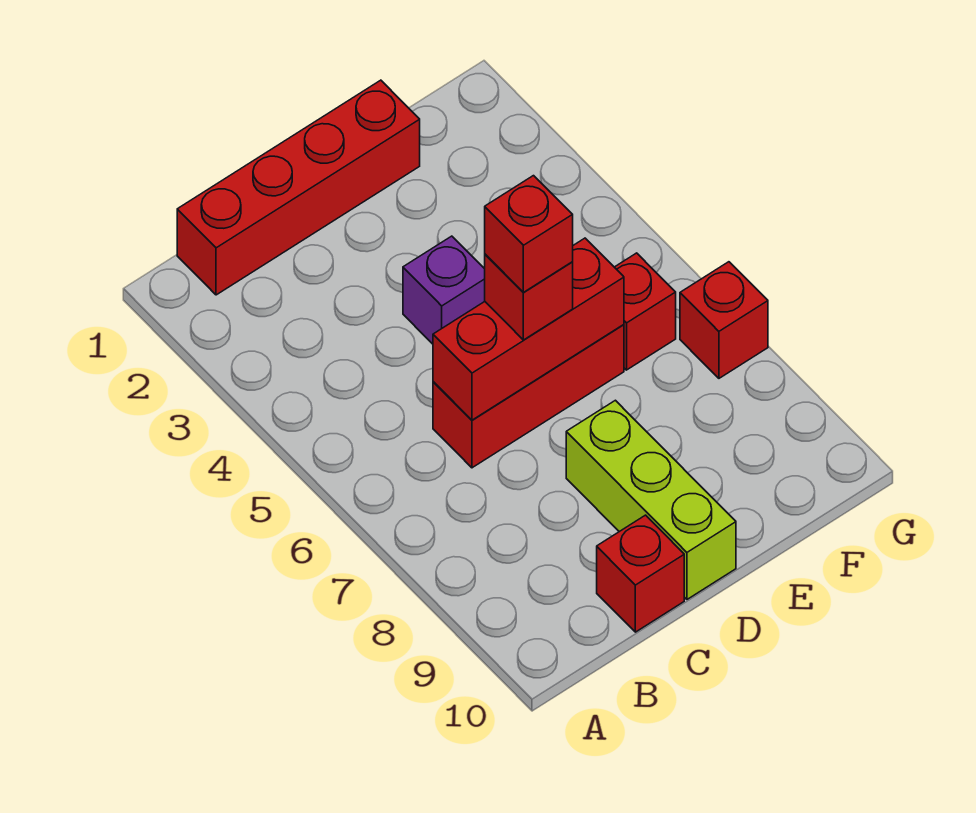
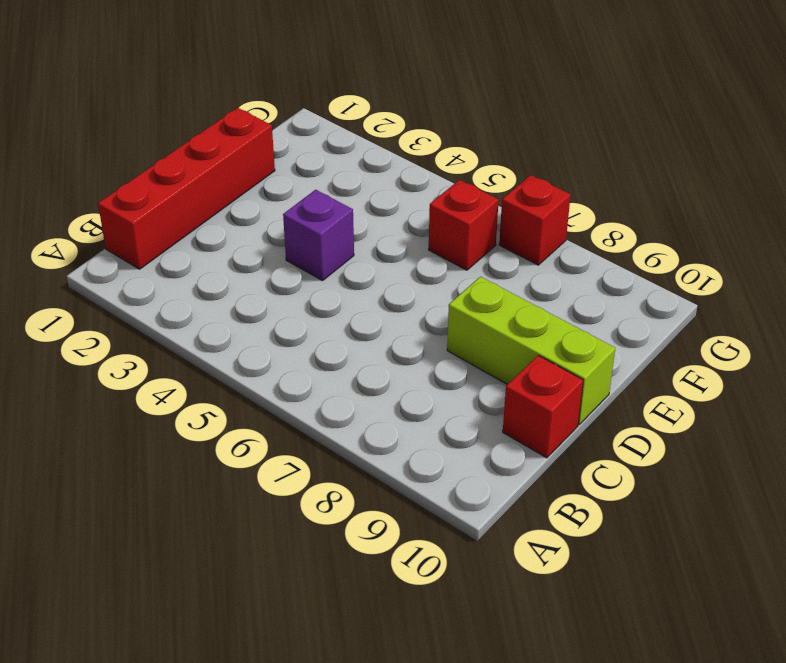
none -> red brick C6:E6 level 1
none -> red brick C6:E6 level 2

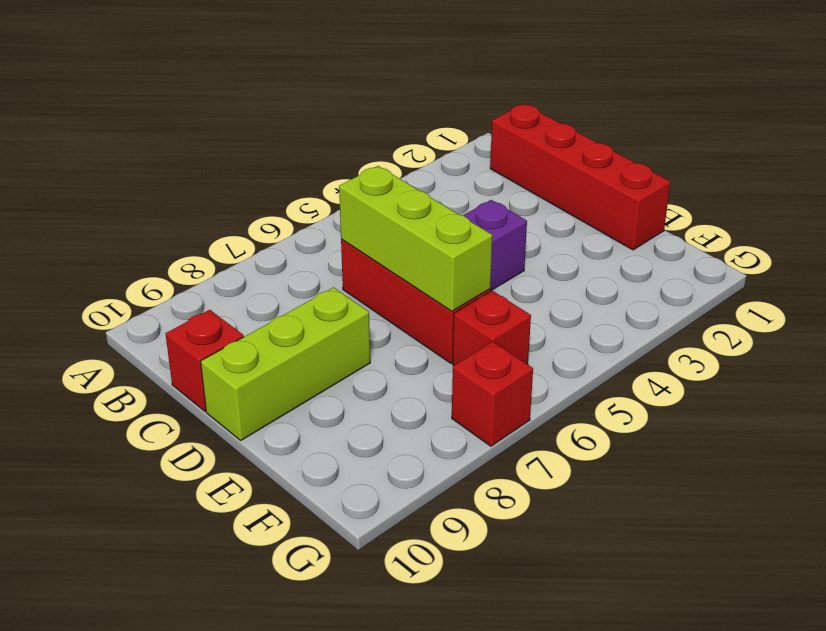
lime brick C6:E6 level 2 -> red brick C6:E6 level 2
none -> red brick D6 level 3
none -> red brick D6 level 4

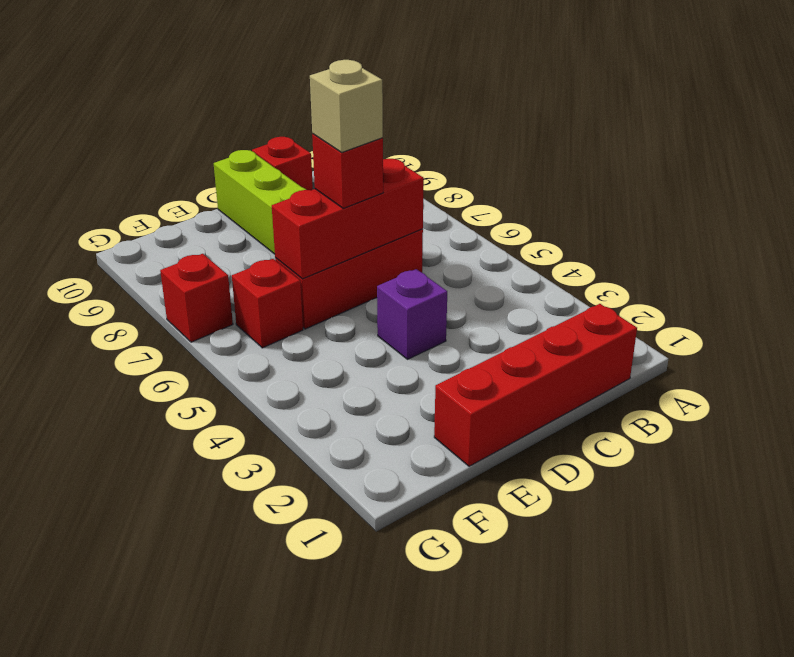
tan brick D6 level 4 -> red brick D6 level 4

